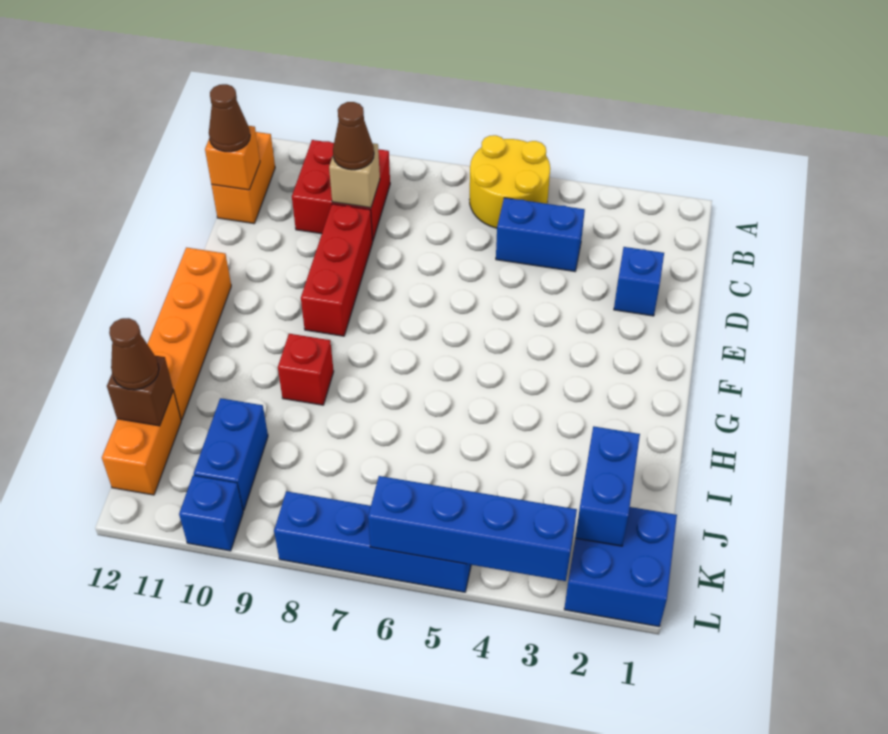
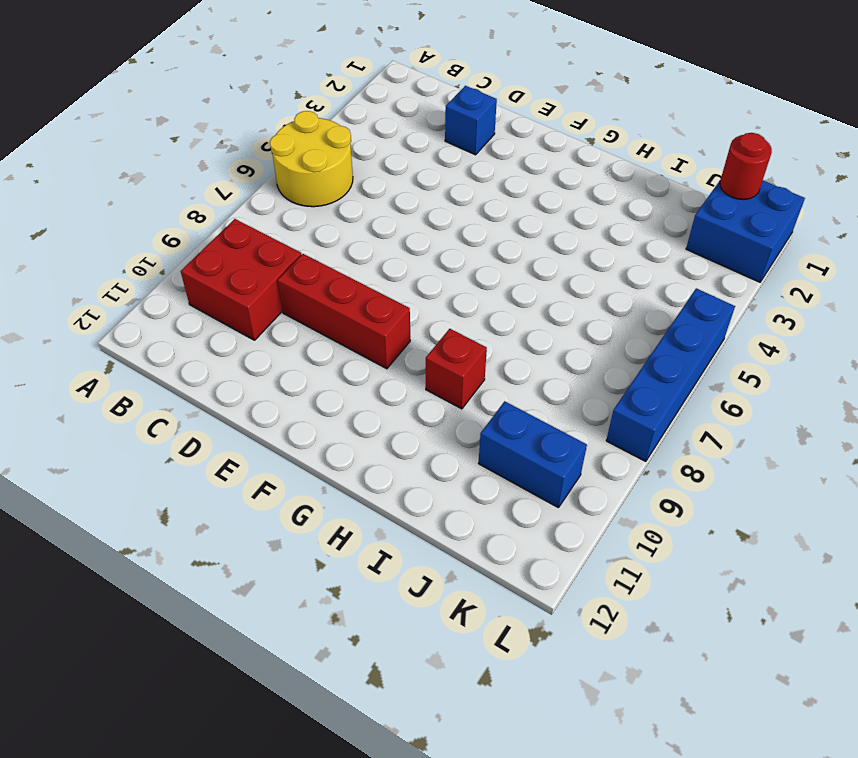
red round brick K1 level 2 -> none
none -> orange brick B12:C12 level 1
none -> blue brick C4:C5 level 1
none -> orange brick F12:I12 level 1

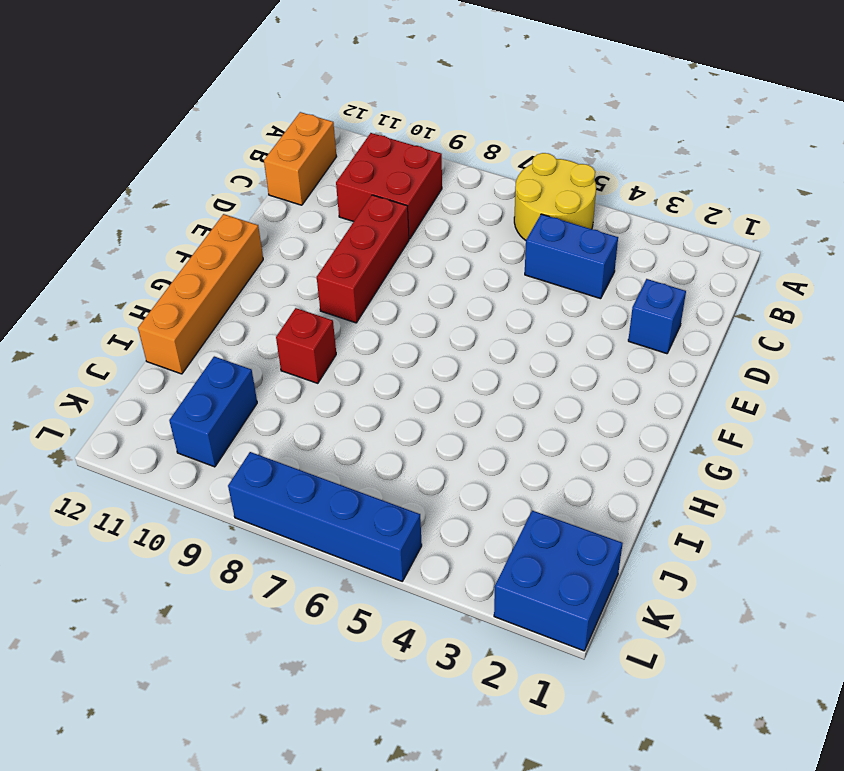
none -> orange brick J12:K12 level 1
none -> blue brick L10 level 1
none -> tan brick C9 level 2

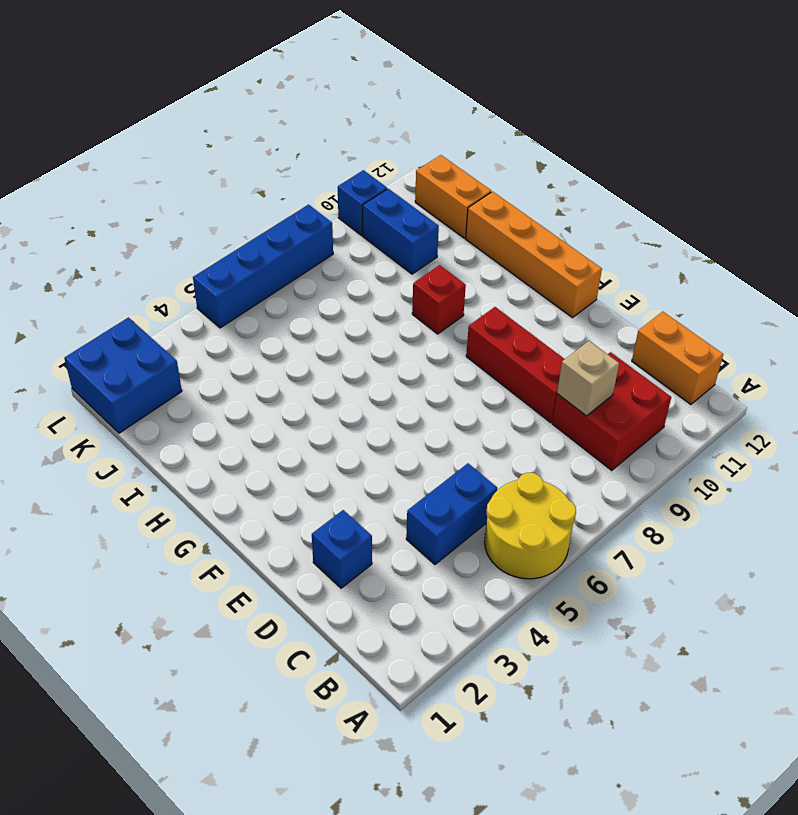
none -> orange brick C12 level 2
none -> blue brick J2:K2 level 2
none -> brown brick J12 level 2

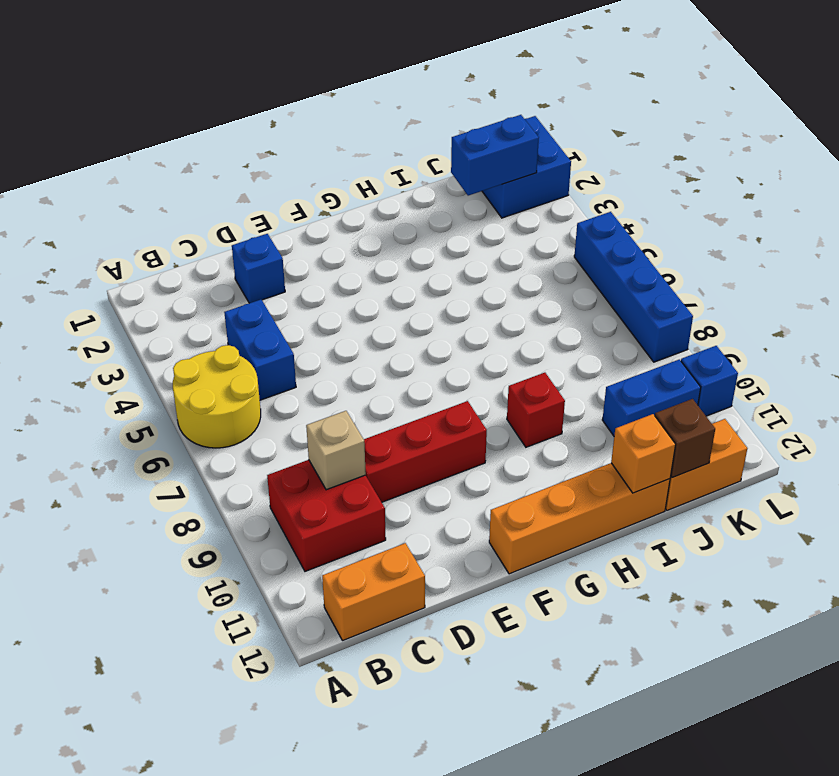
orange brick I12 level 2 -> orange brick C12 level 2
none -> blue brick L3:L6 level 2
none -> brown cone C9 level 3
none -> brown cone C12 level 3

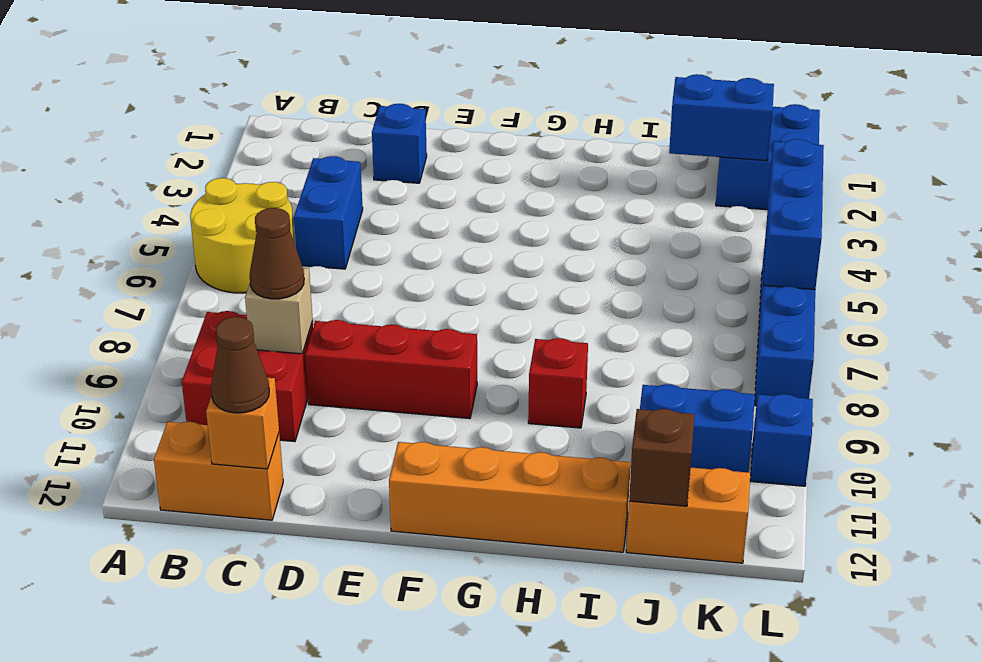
blue brick L4:L6 level 2 -> blue brick L3:L6 level 2
none -> brown cone J12 level 3

